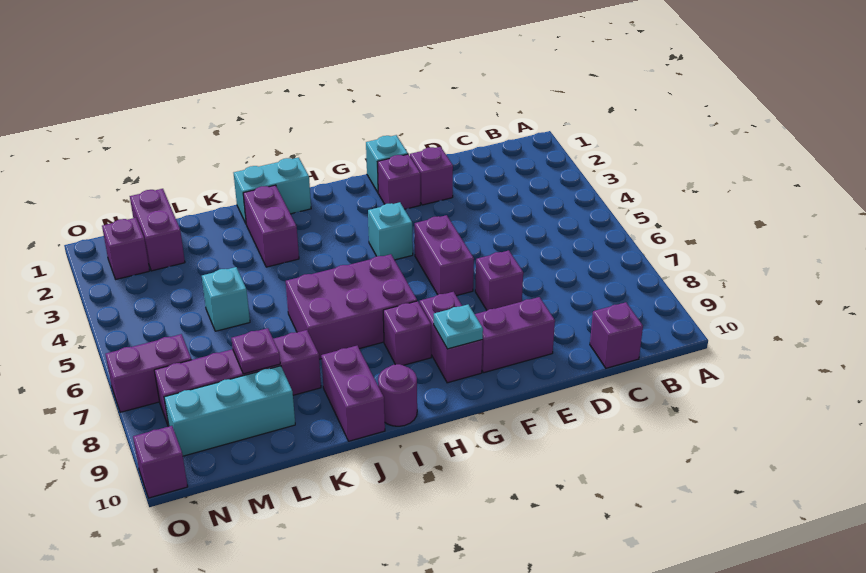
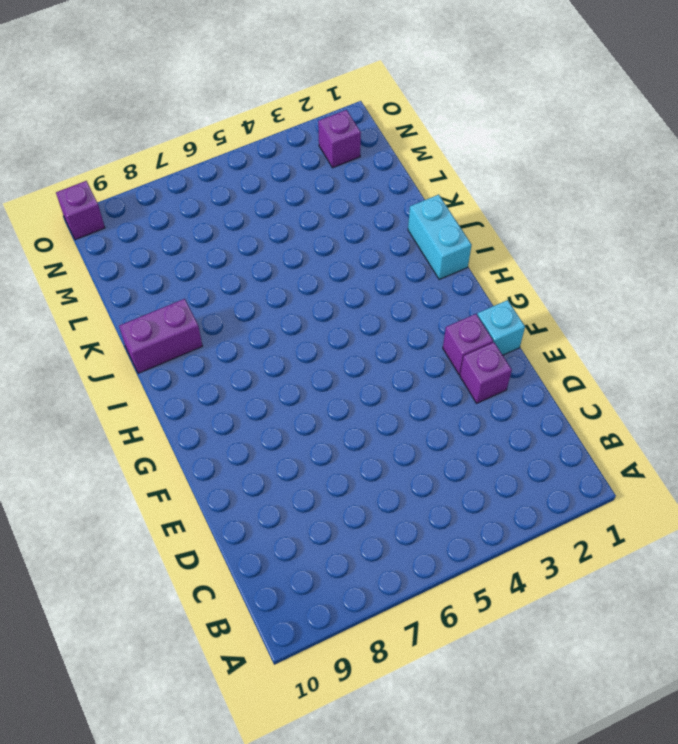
none -> purple brick C10 level 1
none -> purple brick E7 level 1
none -> purple brick E9:F9 level 1

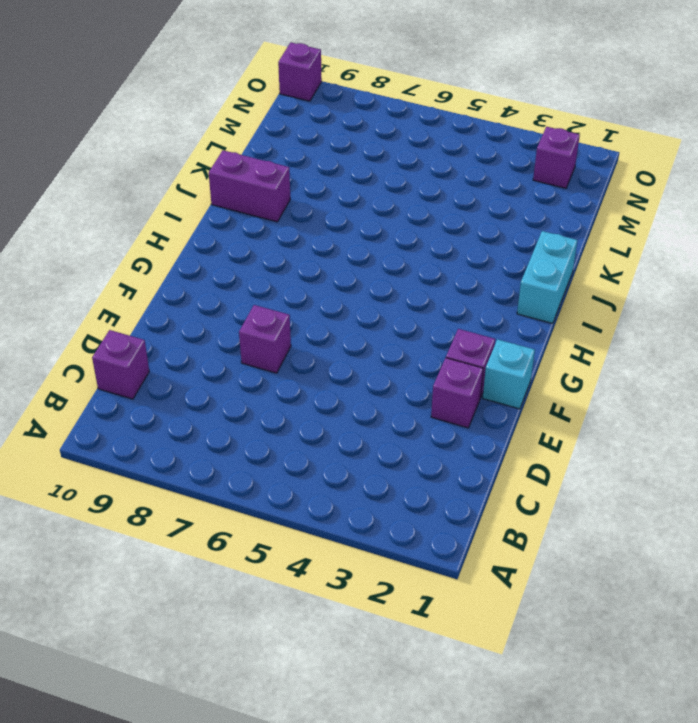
none -> purple brick E9:F9 level 1
none -> purple brick F5:F6 level 1
none -> cyan brick G4 level 1

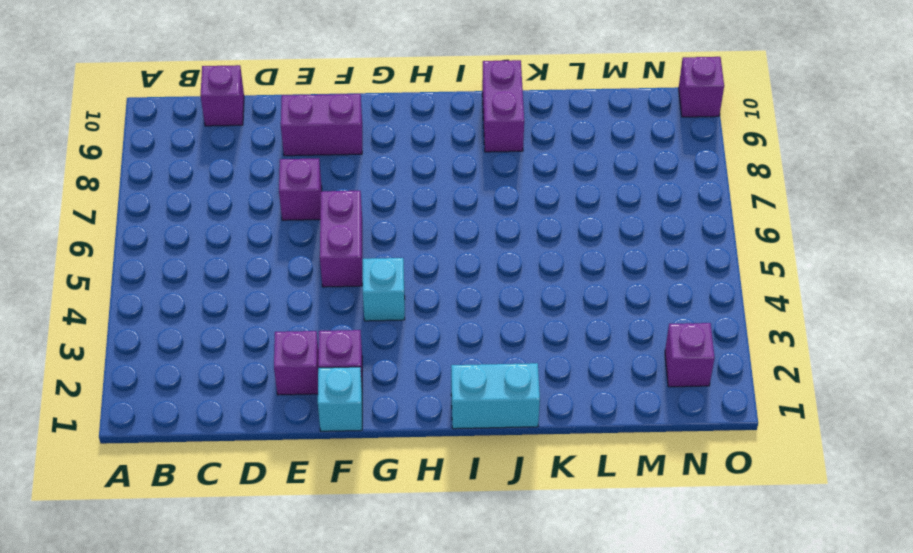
none -> purple brick G8:G9 level 1
none -> purple brick H6:J7 level 1
none -> purple brick H8 level 1

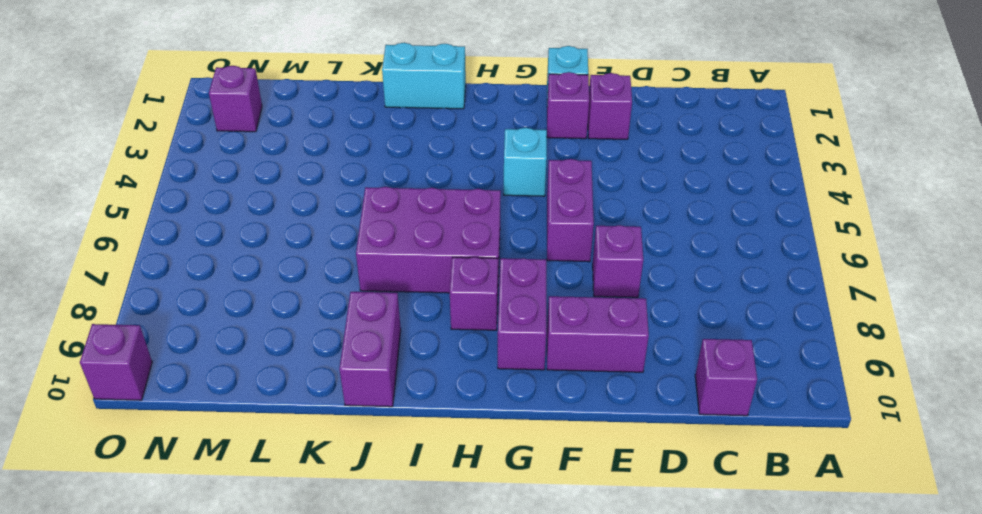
none -> purple round brick I10 level 1
none -> purple brick J2:J3 level 1
none -> purple brick K8:N8 level 1

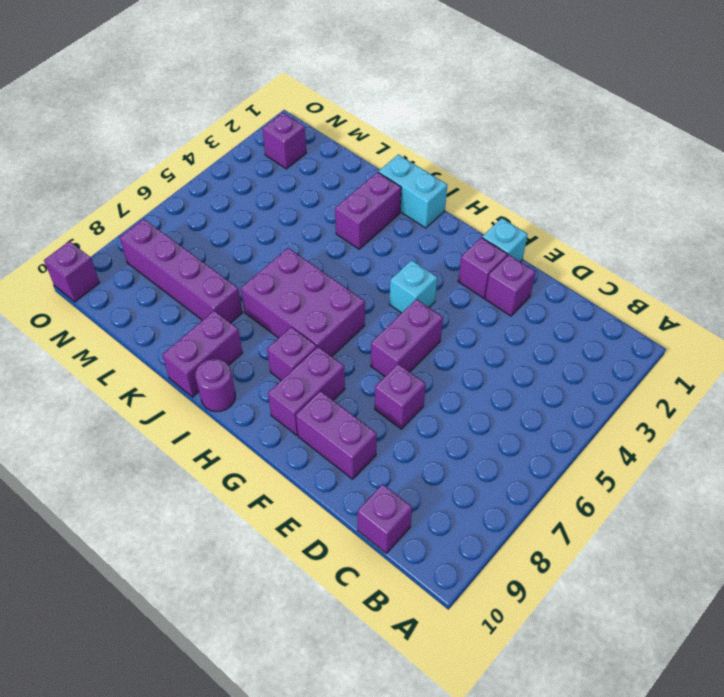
none -> cyan brick L5 level 1
none -> cyan brick L9:N9 level 1
none -> purple brick M1:M2 level 1

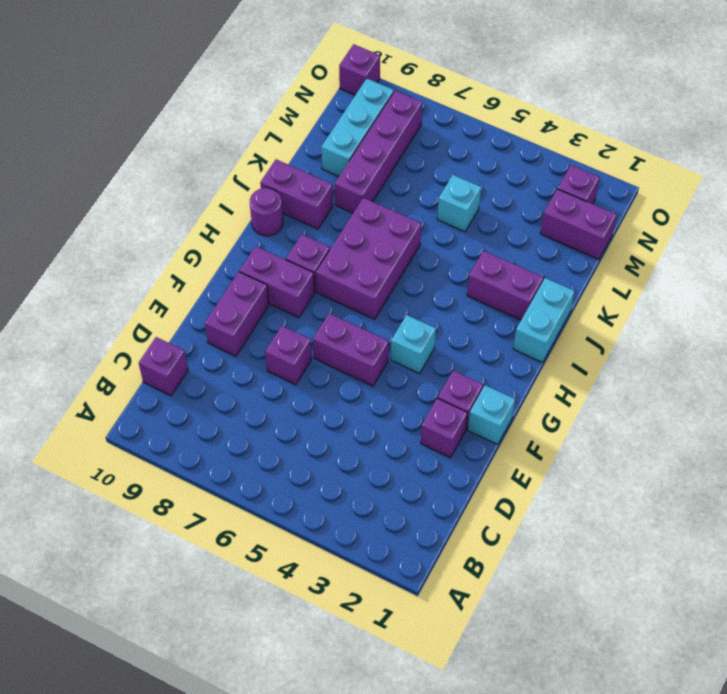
none -> purple brick N7:O7 level 1
none -> cyan plate G9 level 2
none -> purple plate L8 level 2

